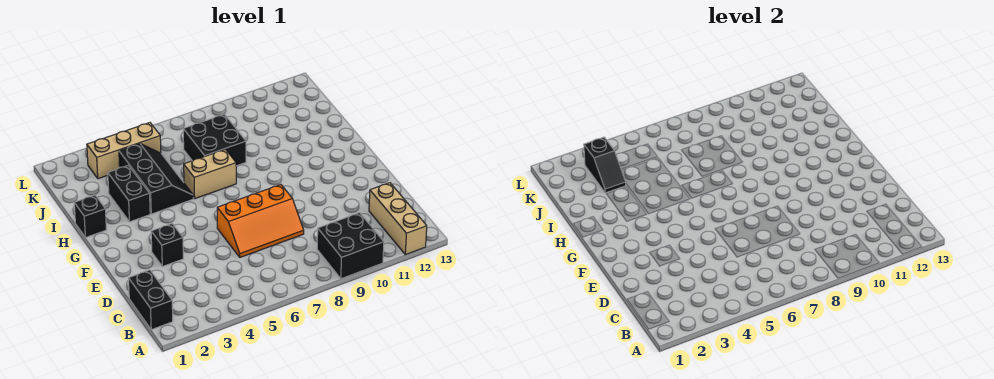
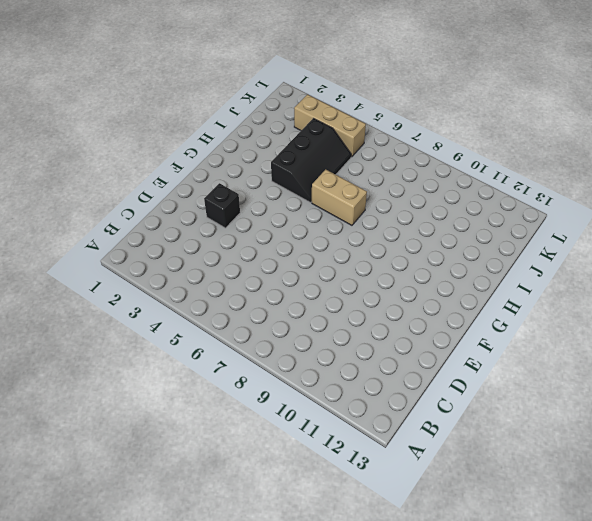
none -> black brick A9:B10 level 1
none -> tan brick A12:C12 level 1
none -> black brick B1:C1 level 1

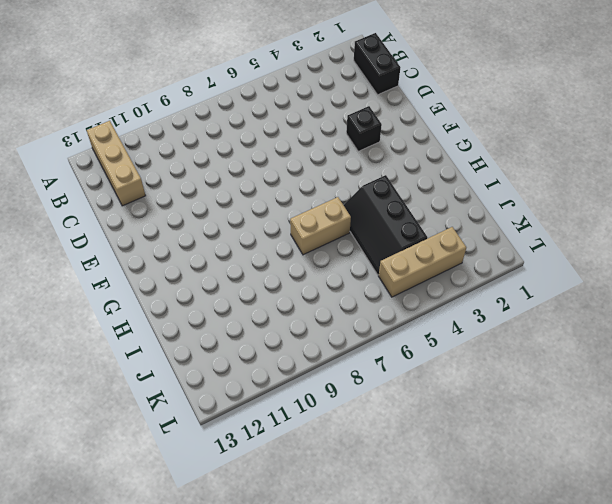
none -> black brick A9:B10 level 1
none -> orange slope D6:E8 level 1 top E
none -> black brick H1 level 1

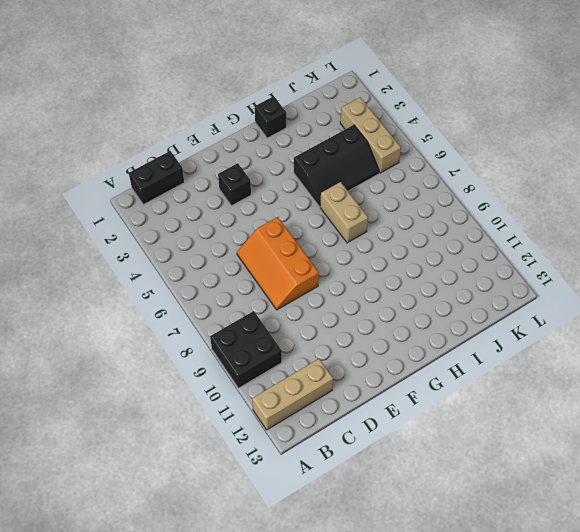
none -> black brick H3:I3 level 1
none -> black brick I7:J8 level 1
none -> black slope J3:K3 level 2 top K

